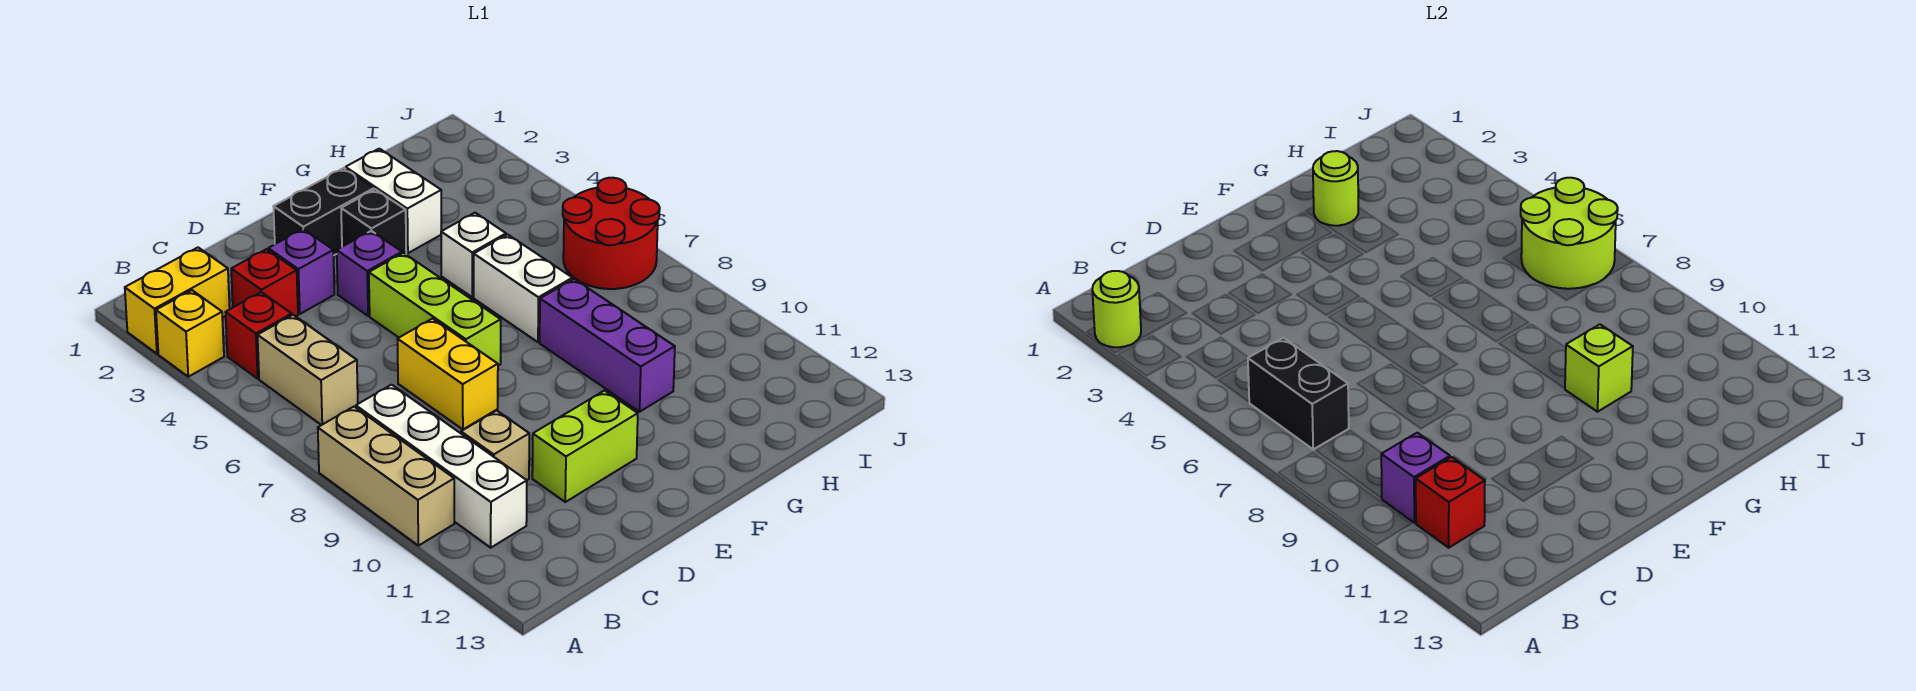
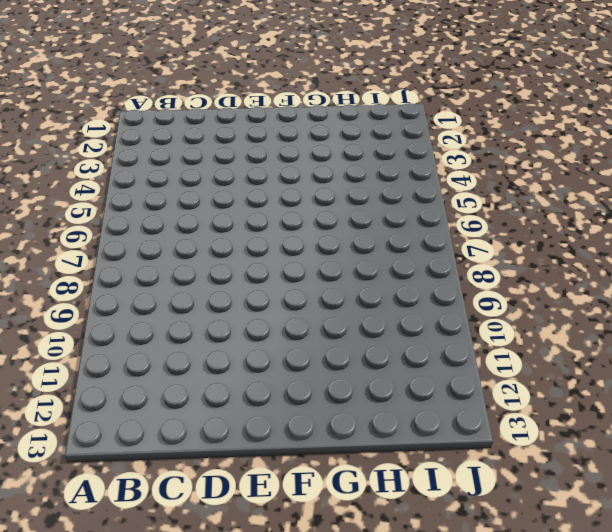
none -> yellow brick A2:B2 level 1
none -> yellow brick A3 level 1
none -> tan brick A8:A10 level 1

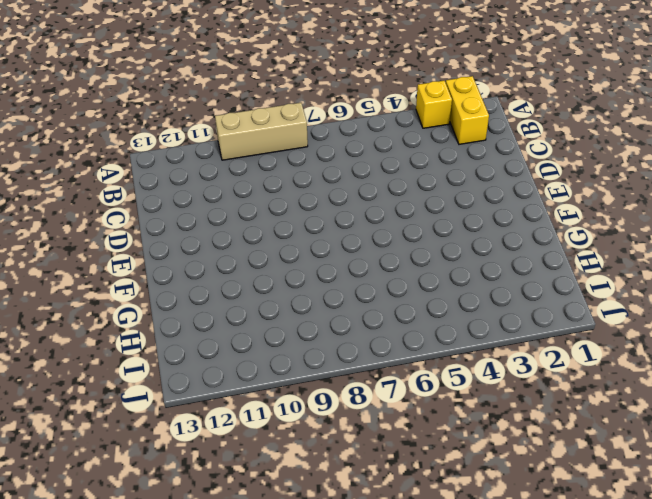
none -> red brick B4 level 1
none -> tan brick B5:B6 level 1
none -> white brick B8:B11 level 1

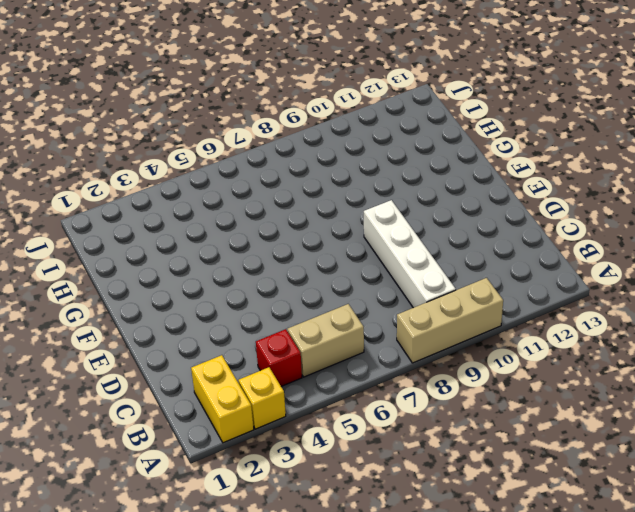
white brick B9:E9 level 1 -> white brick B8:B11 level 1
none -> red brick C3 level 1
none -> tan brick C10 level 1
none -> purple brick D3 level 1

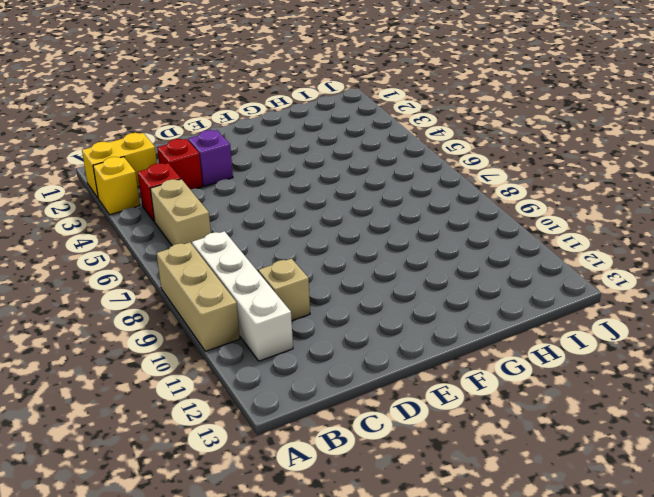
none -> yellow brick D7:D8 level 1
none -> lime brick D11:E11 level 1
none -> black brick E2:F2 level 1

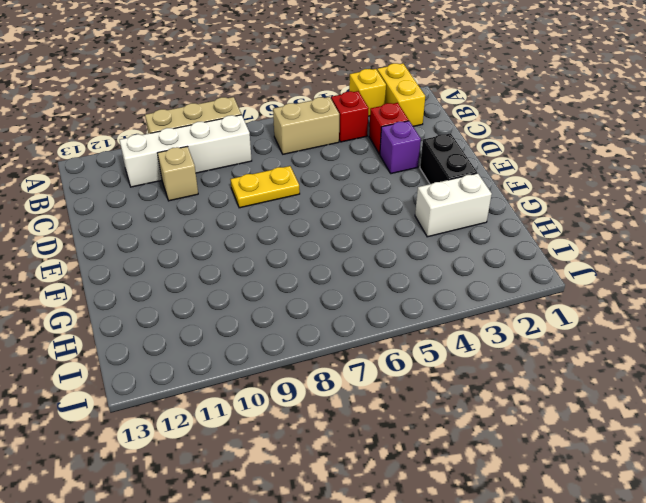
yellow plate D7:D8 level 1 -> yellow brick D7:D8 level 1
none -> lime brick D11:E11 level 1
none -> purple brick E4 level 1
none -> lime brick E5:E7 level 1

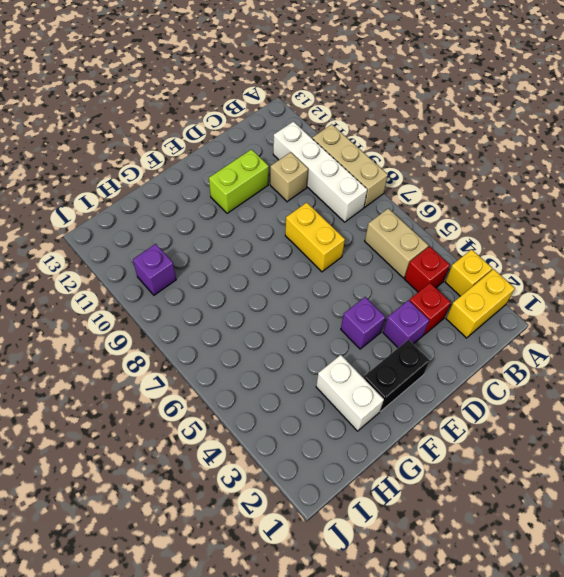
purple brick I10 level 1 -> purple brick B10 level 2
none -> lime brick E5:E7 level 1
none -> black brick F3 level 1
none -> white brick G5 level 1

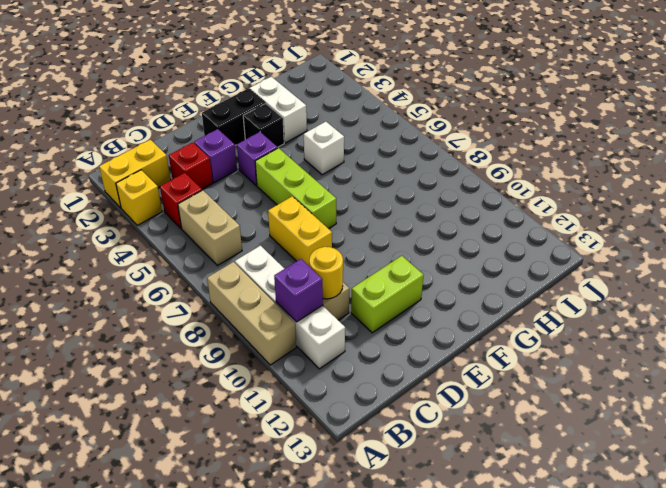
yellow round brick C10 level 2 -> none
none -> white brick G6:G7 level 1
none -> purple brick G8:G10 level 1
none -> red round brick I6:J7 level 1

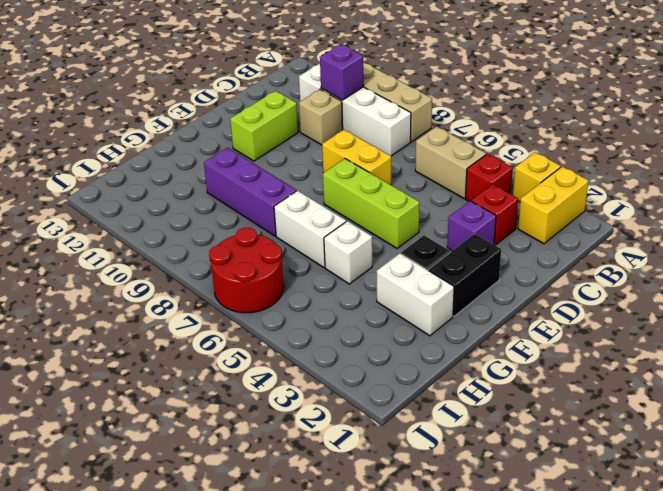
none -> purple brick E4 level 1
none -> lime round brick A2 level 2
none -> black brick B6:B7 level 2

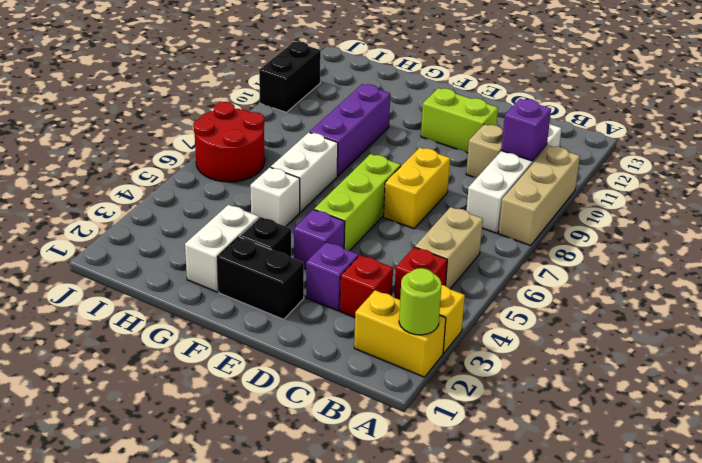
black brick J10:J11 level 1 -> black brick B6:B7 level 2
none -> red brick B11 level 2
none -> lime round brick G2 level 2
none -> lime brick G10 level 2

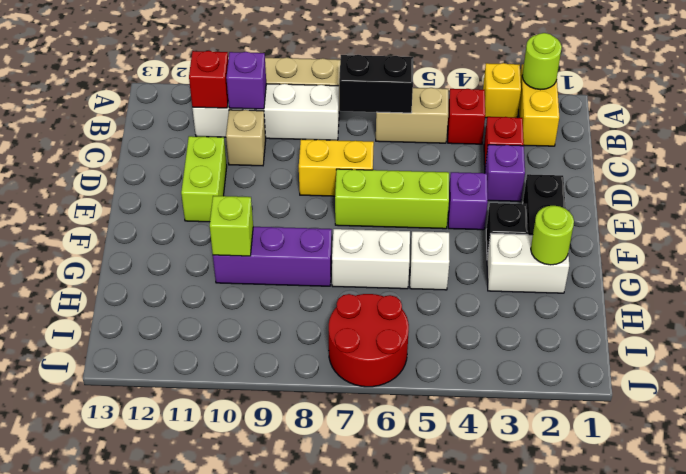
none -> lime round brick I6:J7 level 2

